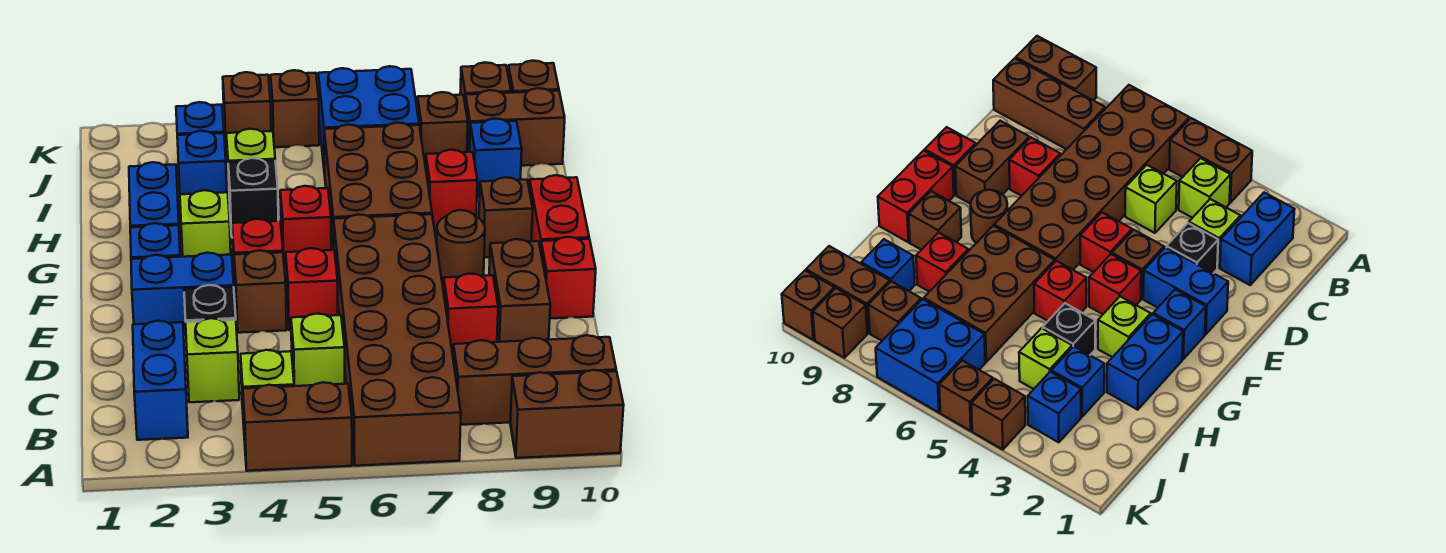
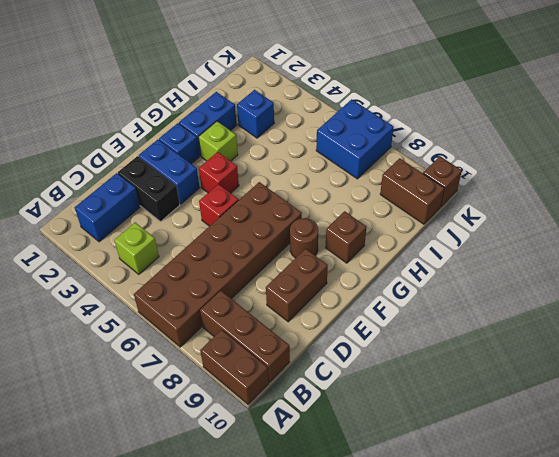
black brick D2:D3 level 1 -> black brick D3 level 1
none -> brown brick A4:A5 level 1
none -> lime brick C3 level 1
none -> lime brick C5 level 1
none -> red brick D8 level 1

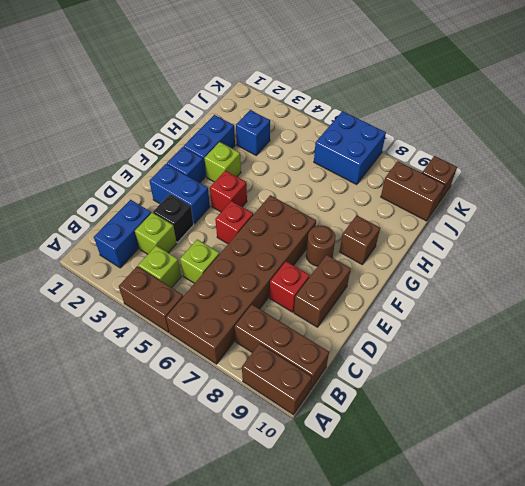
none -> brown brick E4 level 1
none -> red brick E10 level 1
none -> red brick F10:G10 level 1
none -> red brick G5 level 1

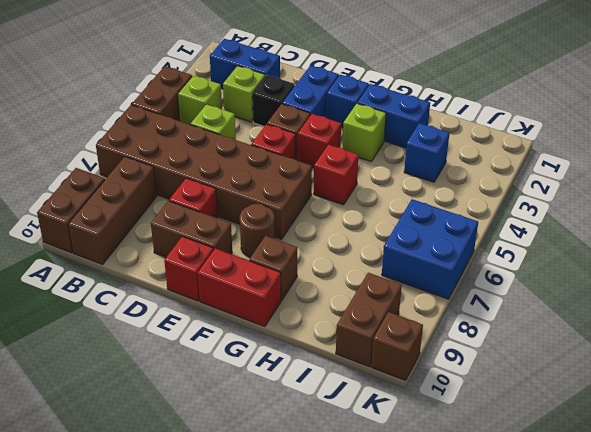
none -> brown brick G6:I7 level 1
none -> black brick H4 level 1
none -> red brick H8 level 1
none -> lime brick I4 level 1

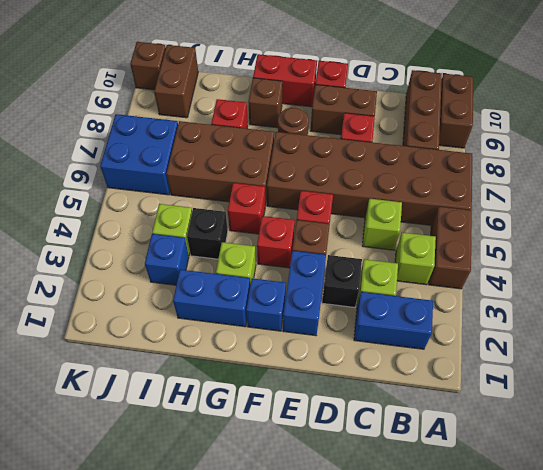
none -> blue brick I9 level 1
none -> blue brick J3 level 1
none -> brown brick J8 level 1
none -> brown brick K4 level 1

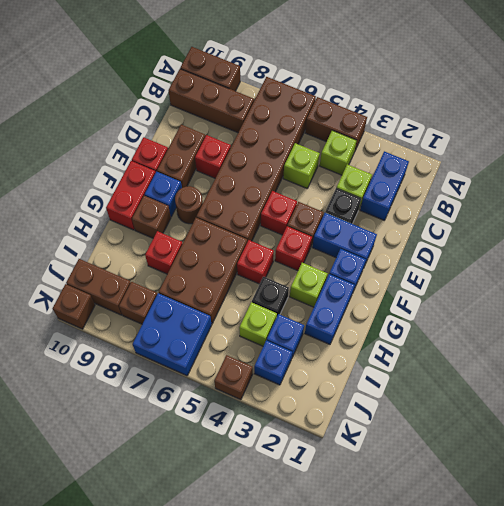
blue brick F9 level 1 -> blue brick I9 level 1
none -> brown brick K5 level 1
none -> brown brick K9 level 1

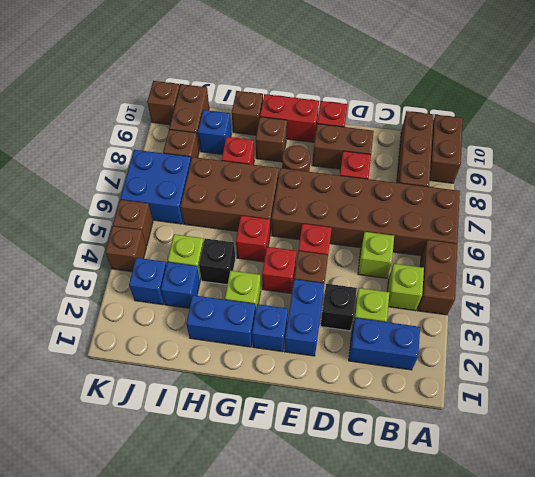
brown brick H10 level 1 -> brown brick K9 level 1

